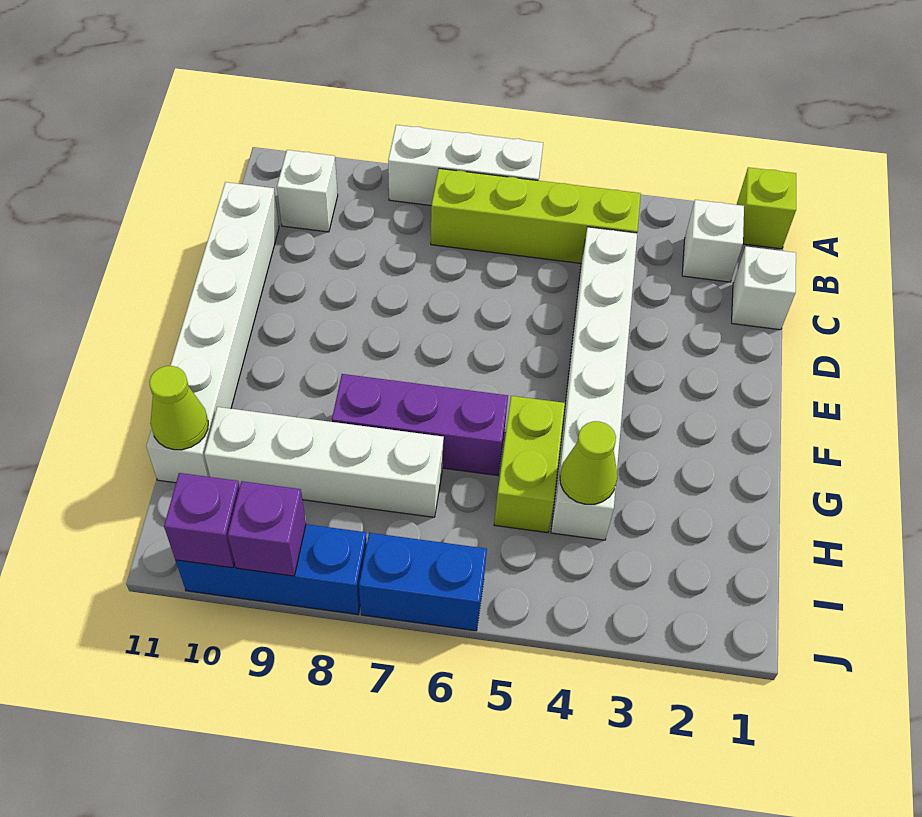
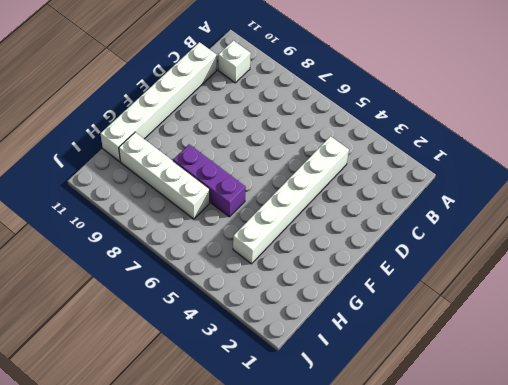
none -> lime brick A1 level 1
none -> white brick A6:A8 level 1
none -> white brick B2 level 1

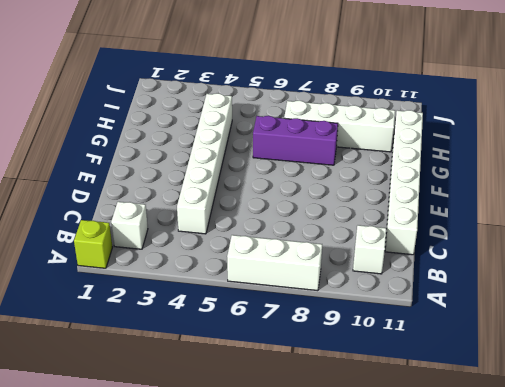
none -> lime brick B4:B7 level 1
none -> white brick C1 level 1
none -> lime brick G5:H5 level 1

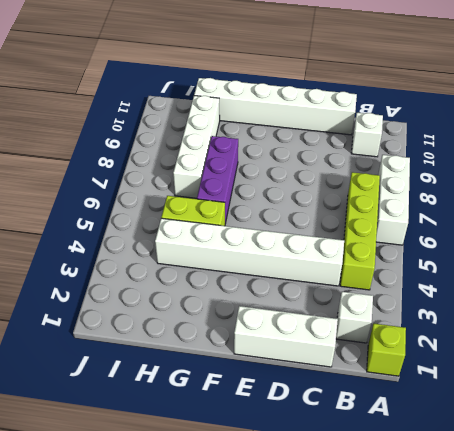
white brick C1:E1 level 1 -> white brick C1 level 1
none -> blue brick J6:J7 level 1
none -> blue brick J8:J10 level 1
none -> lime cone H4 level 2

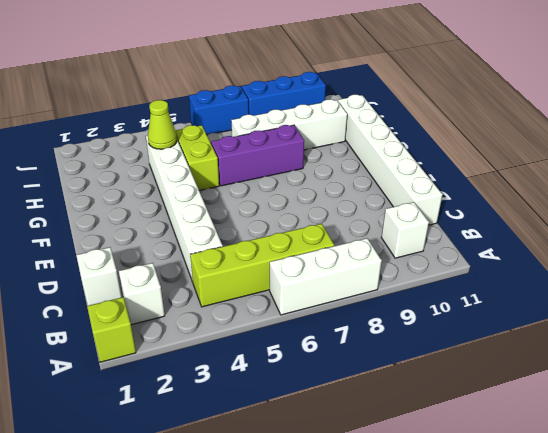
none -> lime cone H11 level 2
none -> purple brick J9 level 2
none -> purple brick J10 level 2

